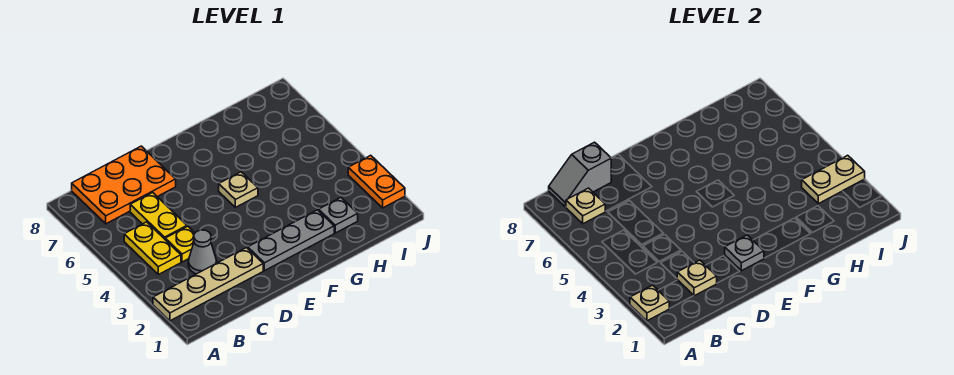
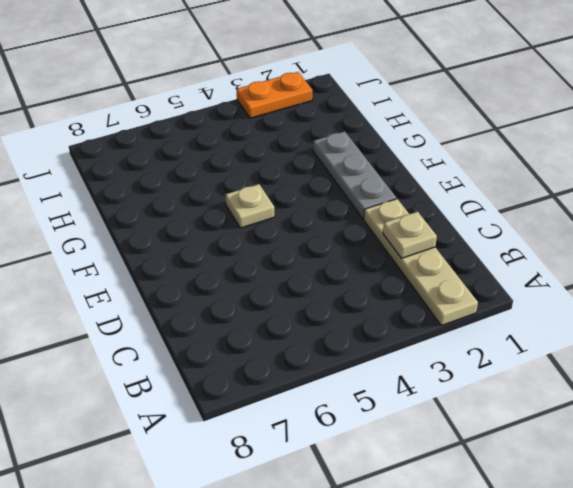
none -> yellow plate B4:B5 level 1
none -> orange plate B7:D8 level 1
none -> grey cone C3 level 1

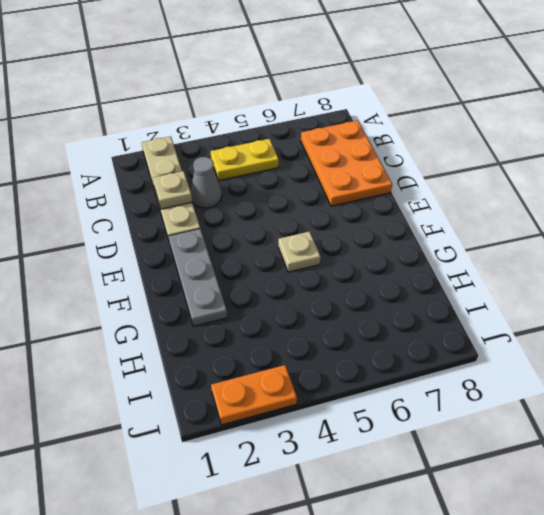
none -> yellow plate C4 level 1
none -> yellow plate C5:C6 level 1
none -> grey plate H2 level 1

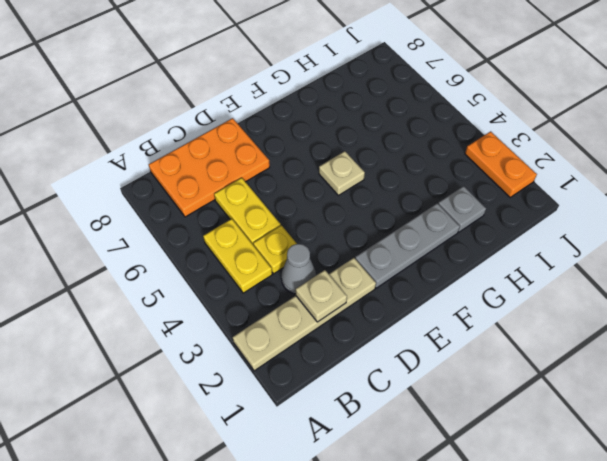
none -> tan plate A2 level 2
none -> tan plate B7 level 2
none -> grey slope B8:C8 level 2 top C

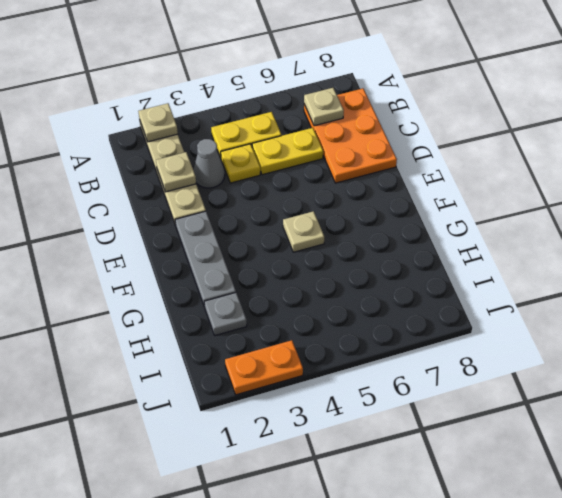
none -> grey slope B8:C8 level 2 top C
none -> grey plate E2 level 2
none -> tan plate I3:J3 level 2

